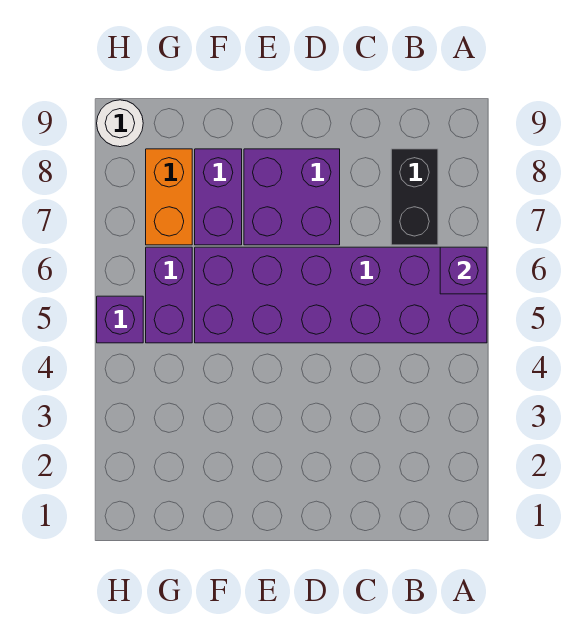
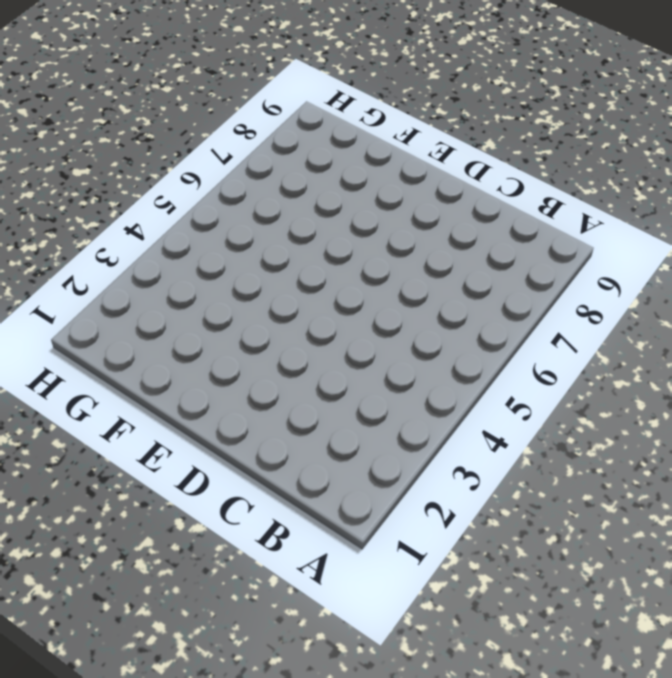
none -> purple brick A5:F6 level 1
none -> black brick B7:B8 level 1

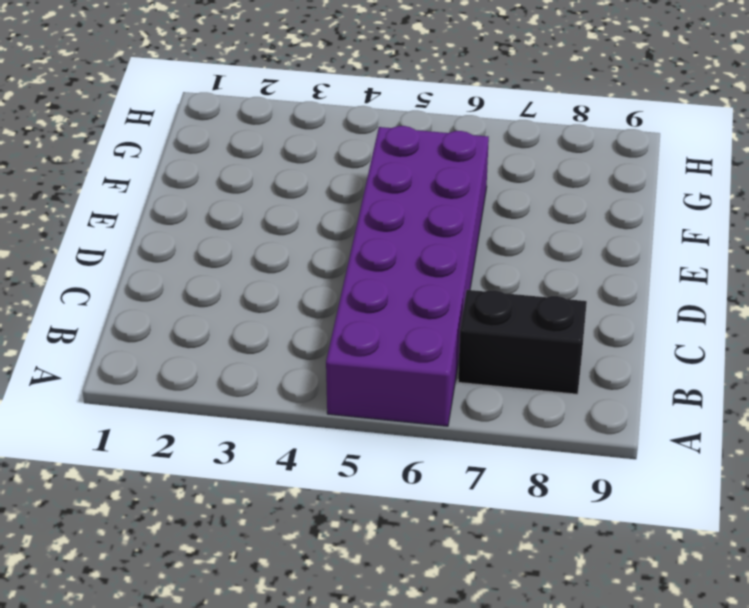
none -> purple brick D7:E8 level 1
none -> purple brick F7:F8 level 1

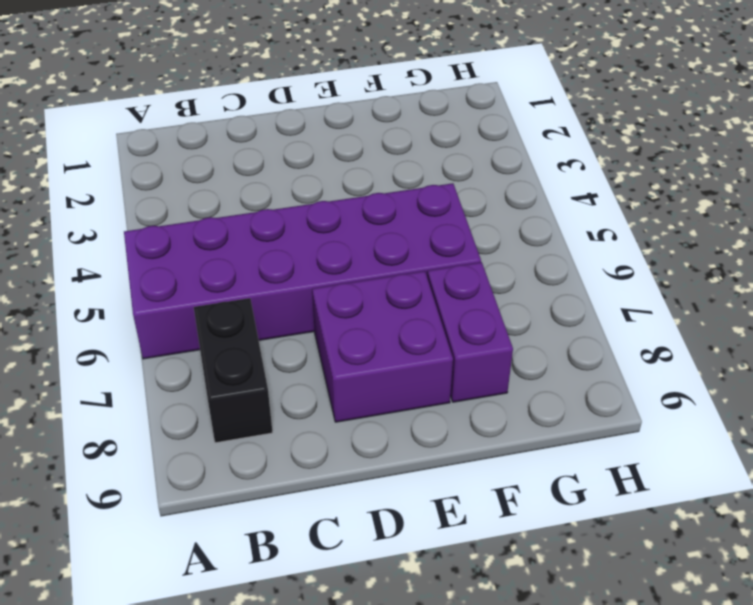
none -> purple brick G5:G6 level 1
none -> orange brick G7:G8 level 1

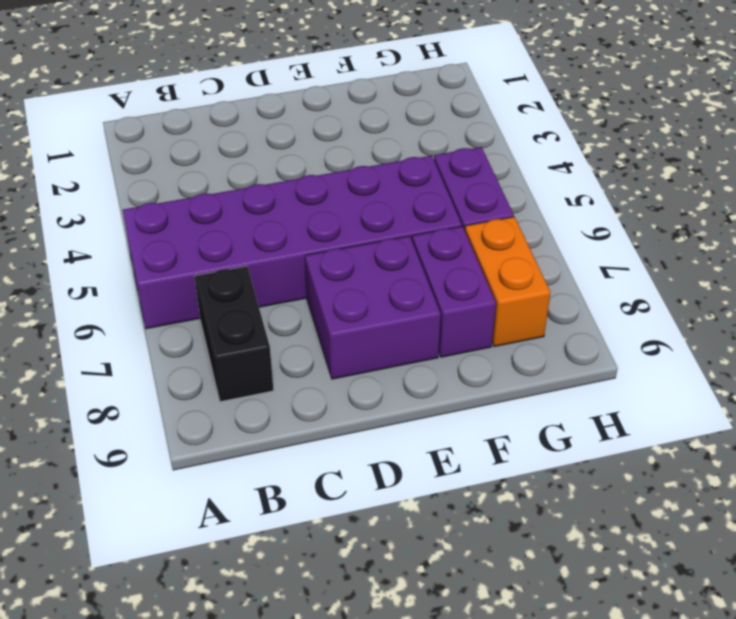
none -> purple brick H5 level 1
none -> white round brick H9 level 1

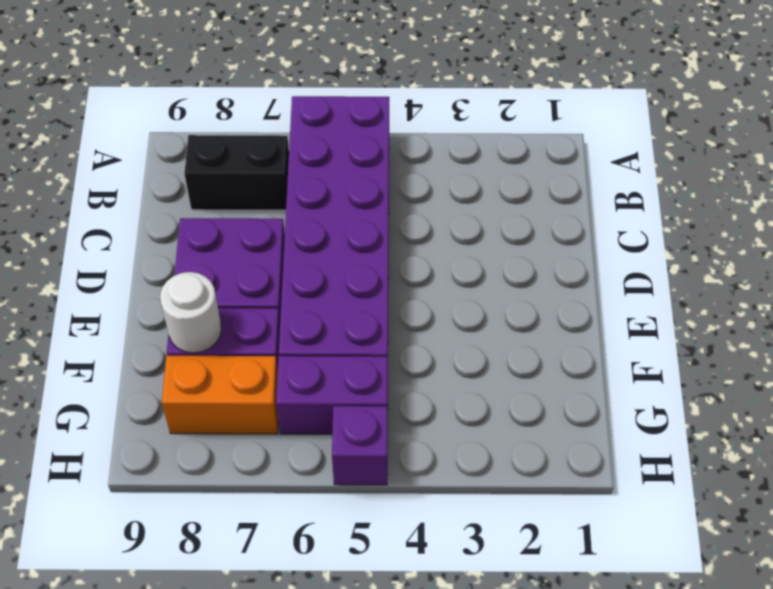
white round brick F8 level 2 -> white round brick H9 level 1
none -> purple brick A6 level 2

